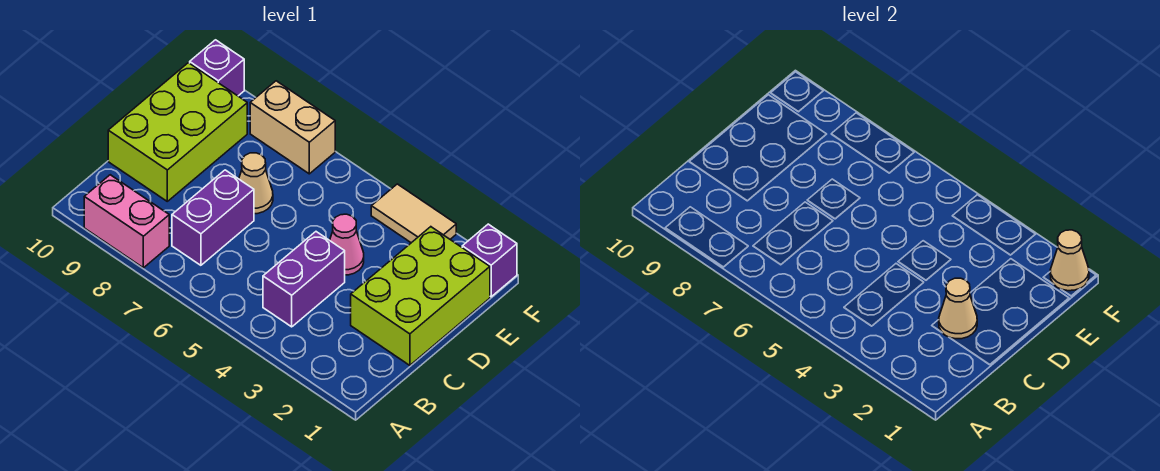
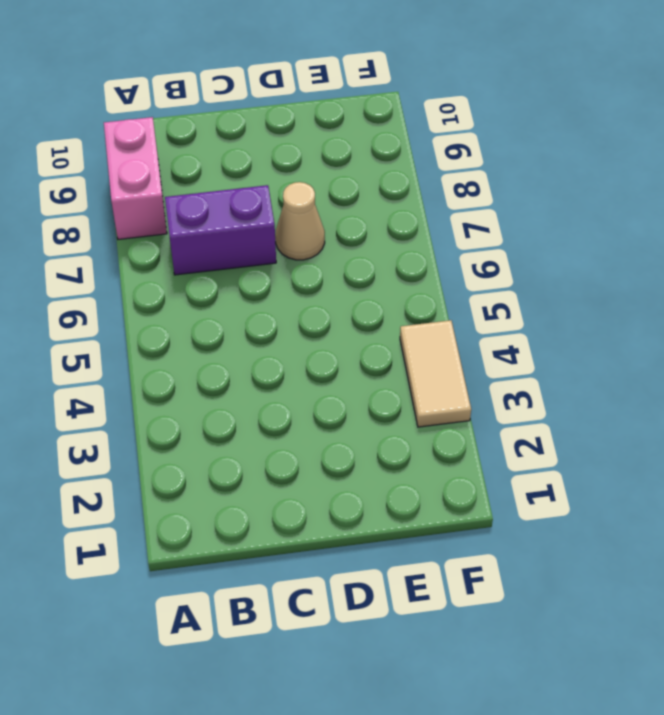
none -> purple brick B4:C4 level 1
none -> lime brick C1:E2 level 1
none -> lime brick C9:E10 level 1

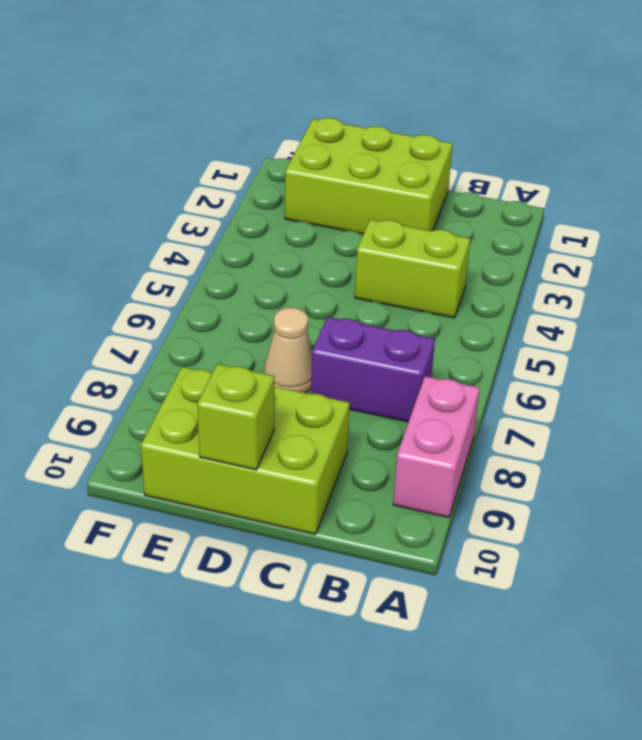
lime brick B4:C4 level 1 -> purple brick B4:C4 level 1
lime brick D10 level 2 -> none
none -> pink cone D4 level 1
none -> purple brick F1 level 1
none -> tan tile F3:F4 level 1

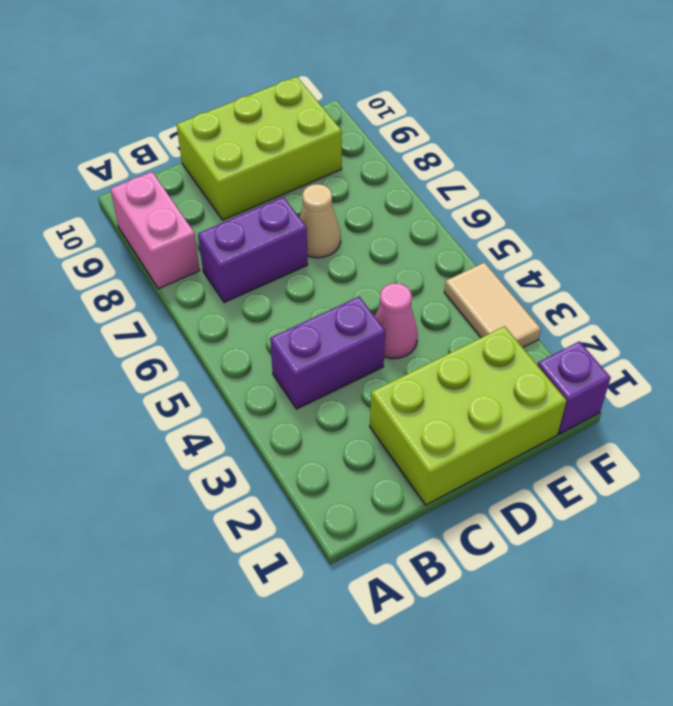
none -> tan brick F7:F8 level 1
none -> purple brick F10 level 1
none -> tan cone C2 level 2

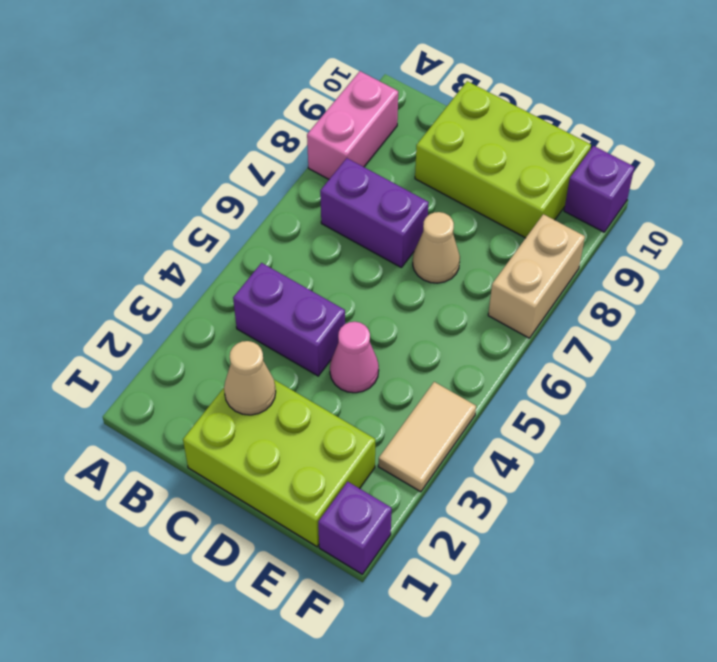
none -> tan cone F1 level 2

